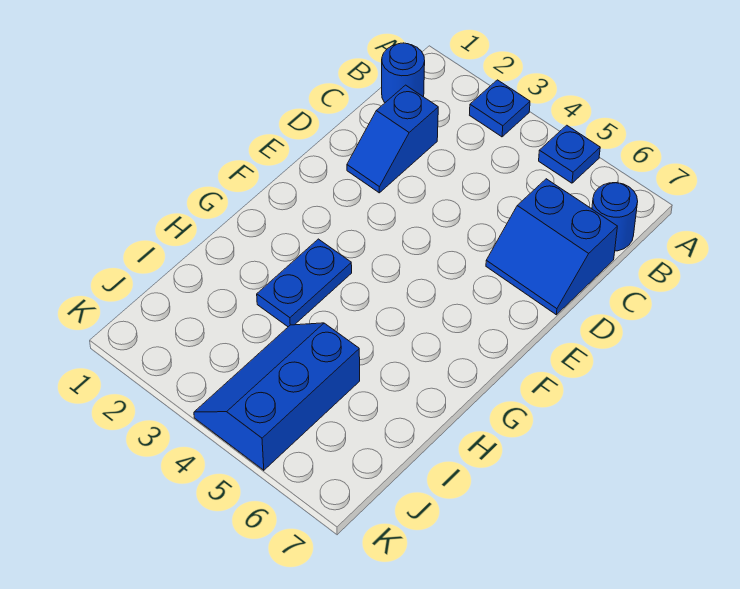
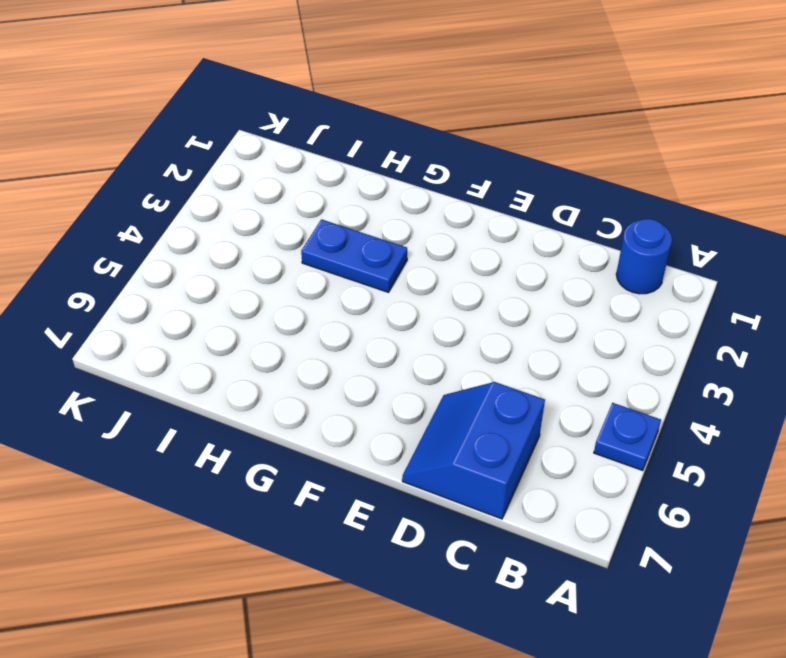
none -> blue plate A3 level 1
none -> blue round brick B7 level 1

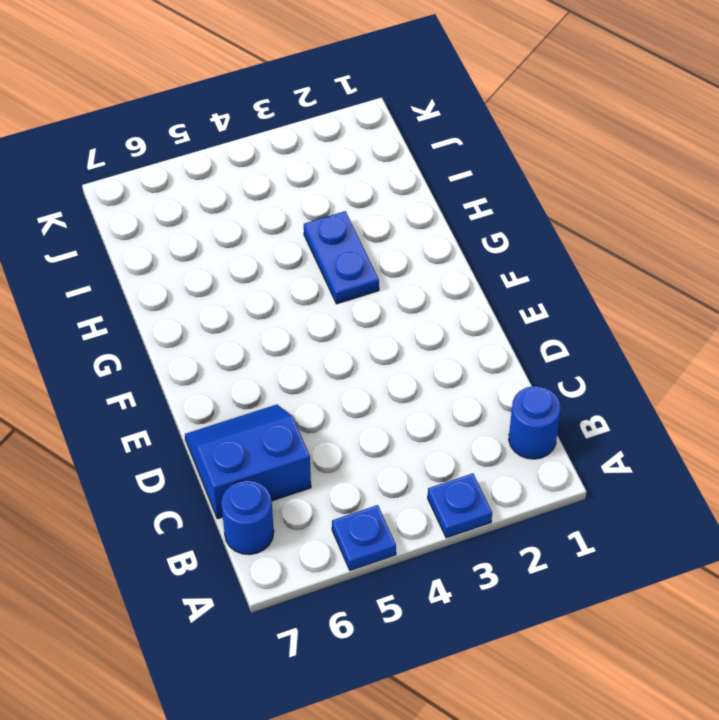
none -> blue slope C2:D2 level 1 top C
none -> blue slope I4:K5 level 1 top 5

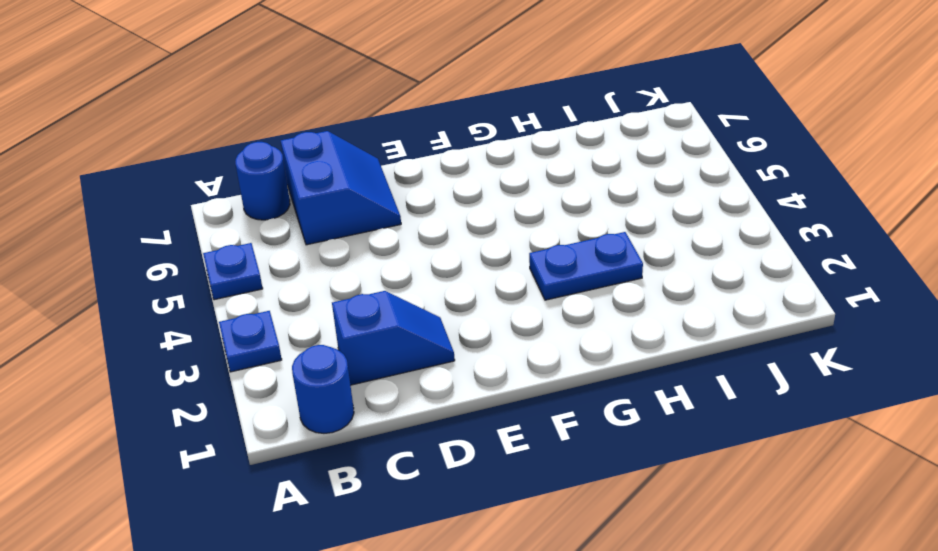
none -> blue slope I4:K5 level 1 top 5

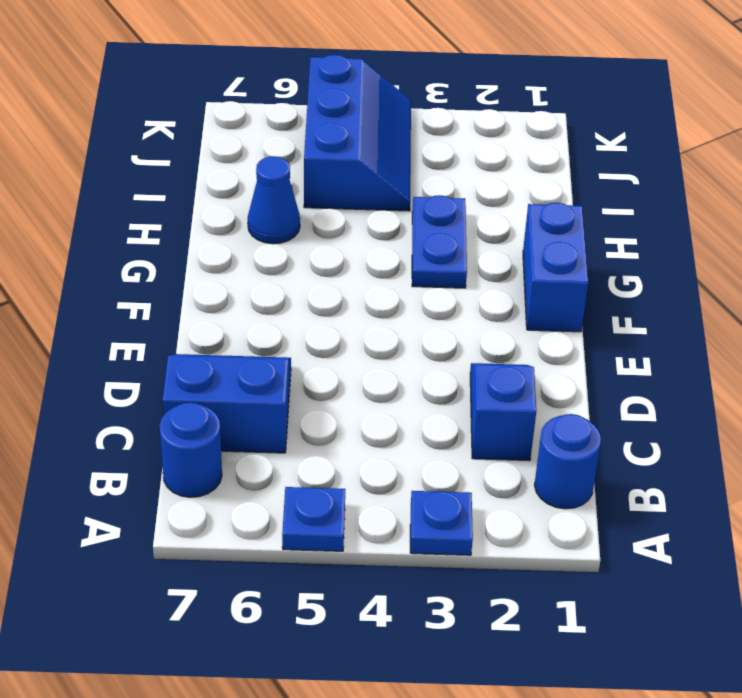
blue brick F1:G1 level 1 -> none
blue cone H6 level 1 -> none

